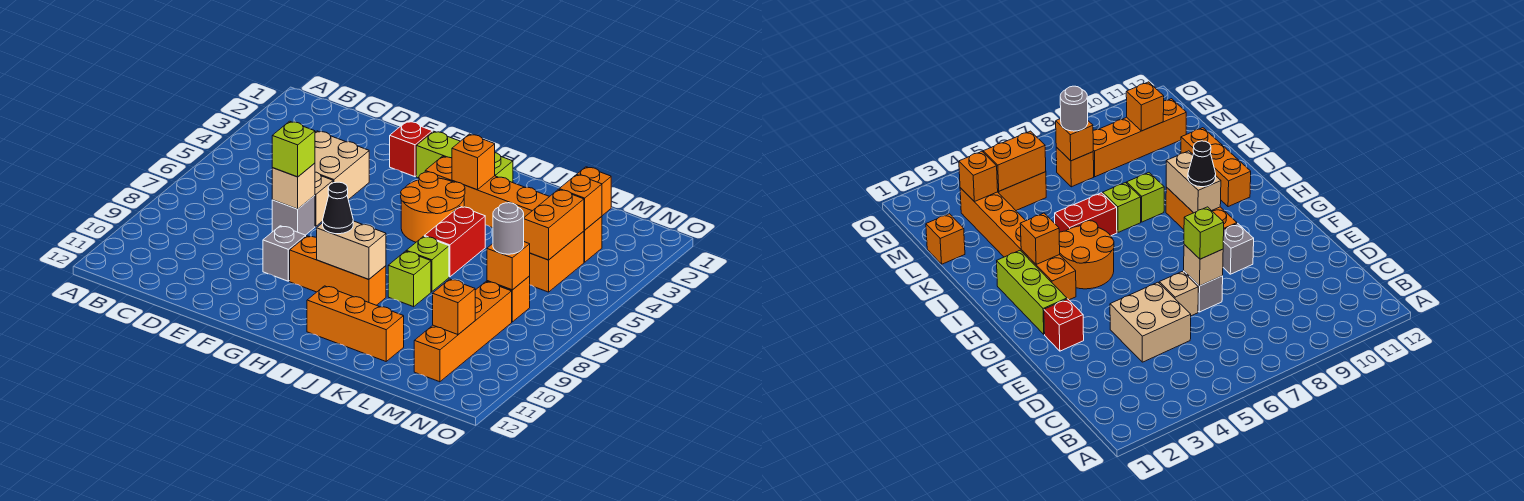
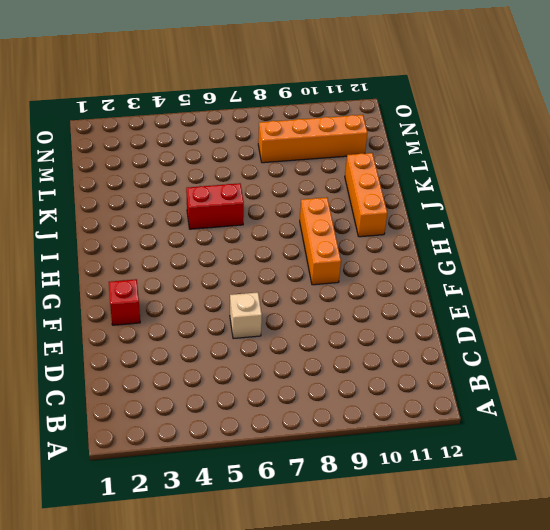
none -> tan brick D4:E5 level 1
none -> grey brick E7 level 1
none -> grey brick F9 level 1

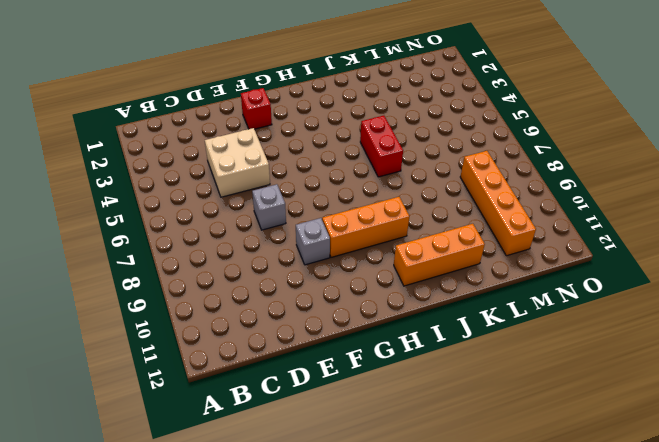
none -> tan brick E6 level 1
none -> lime brick G2:I2 level 1
none -> orange brick H3:M3 level 1

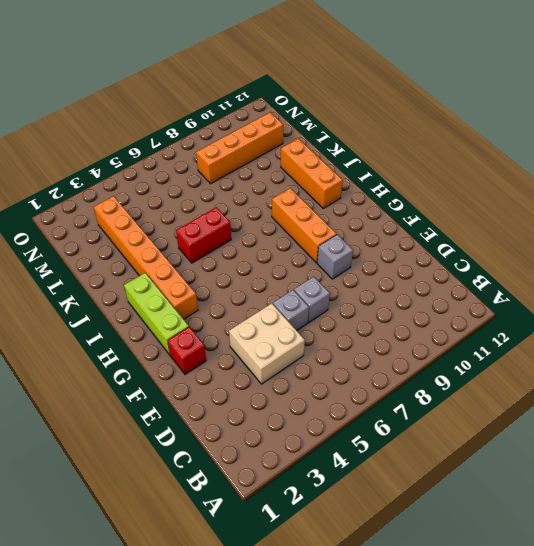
grey brick E6 level 1 -> tan brick E6 level 1
none -> orange round brick H4:I5 level 1
none -> lime brick J7 level 1
none -> lime brick J8 level 1

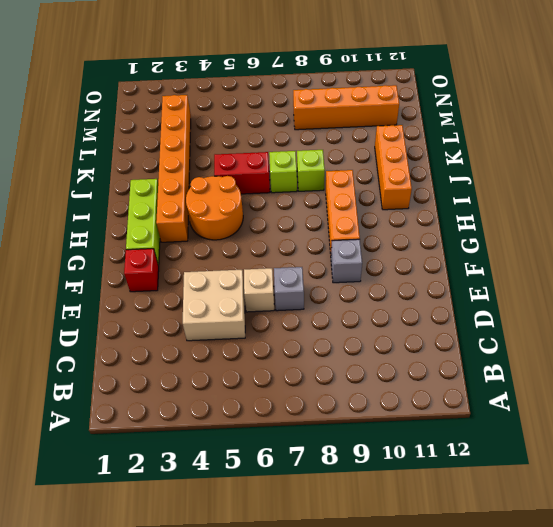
none -> orange brick L1 level 1
none -> orange brick M4:M5 level 1
none -> orange brick M7 level 1

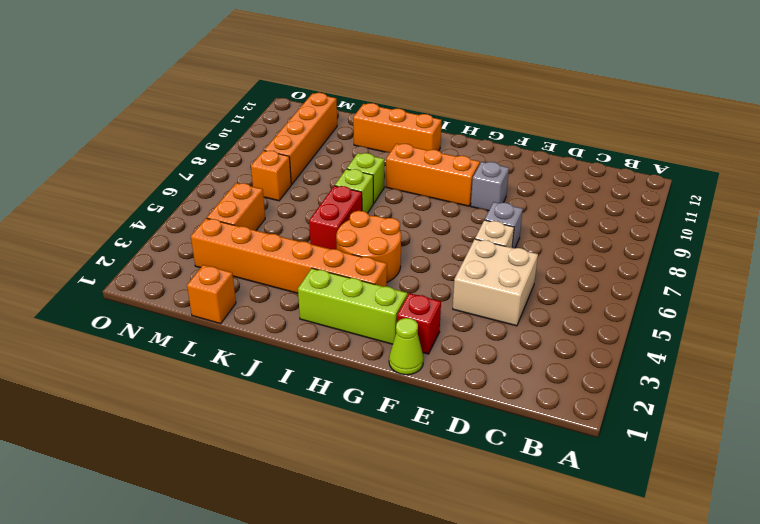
lime cone F1 level 1 -> none
none -> tan brick E7 level 2
none -> tan brick H9:I9 level 2
none -> orange brick I3 level 2

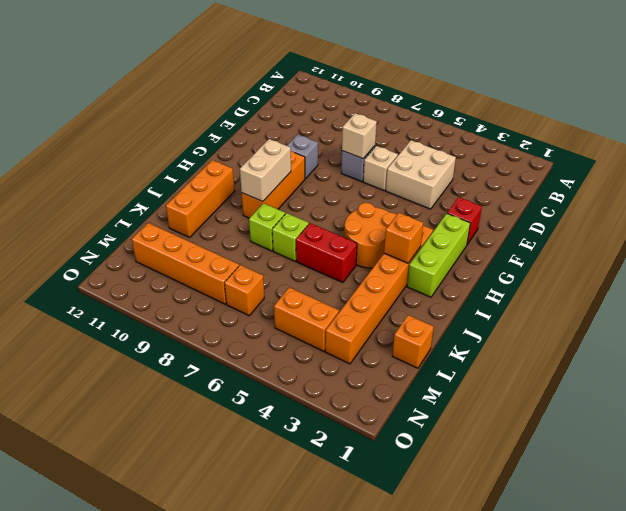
none -> orange brick M3 level 2
none -> orange brick M4:M5 level 2
none -> orange brick M7 level 2

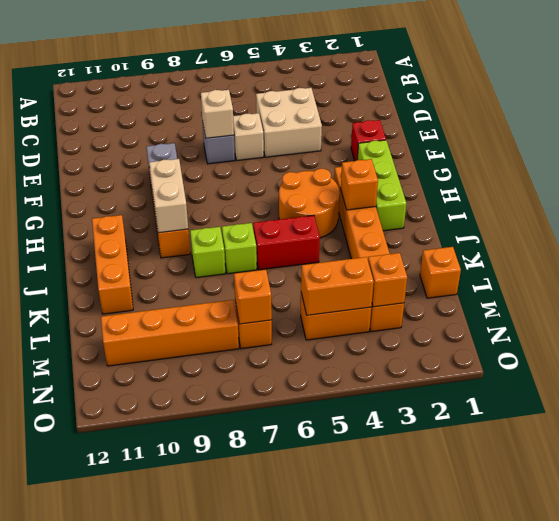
none -> orange brick M10 level 2
none -> lime brick E7 level 3
none -> black cone H9 level 3

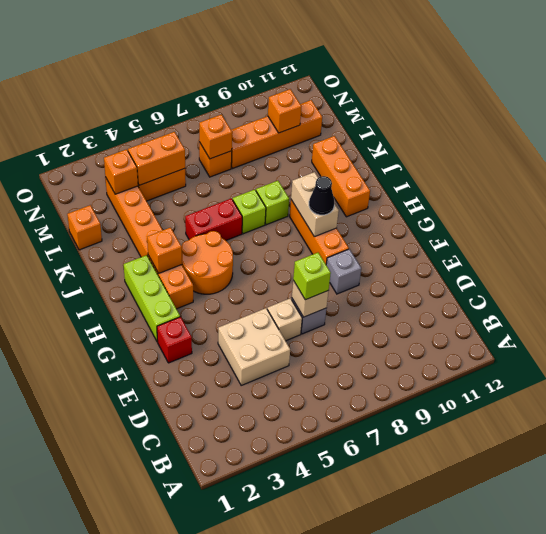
none -> grey round brick M7 level 3

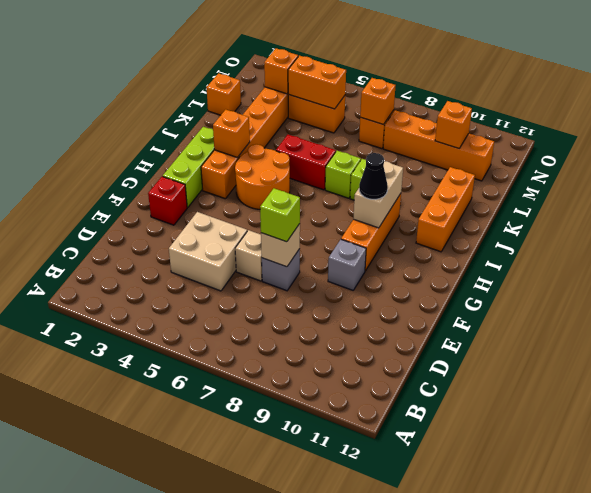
none -> grey round brick M7 level 3

